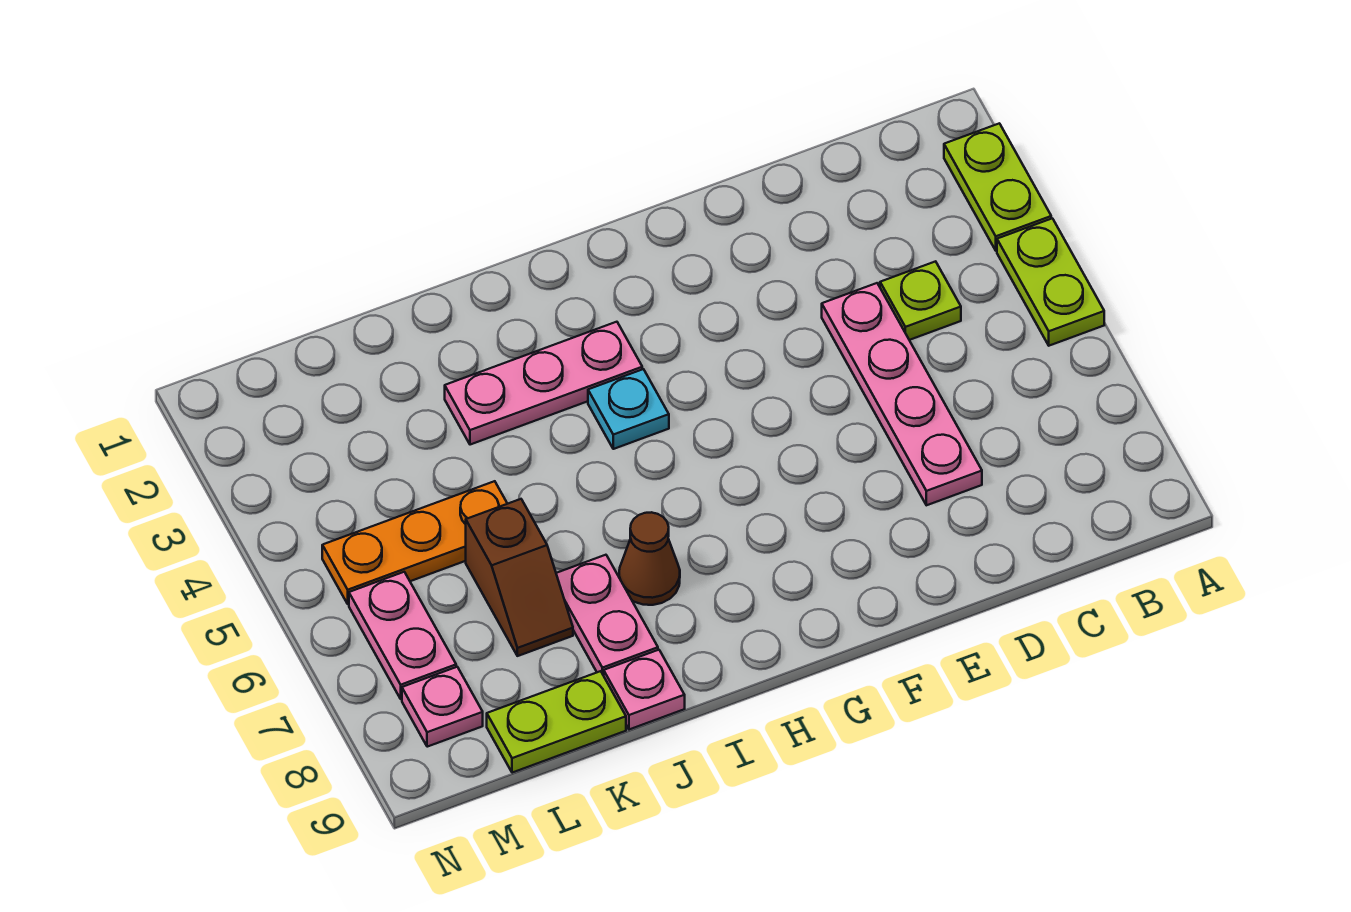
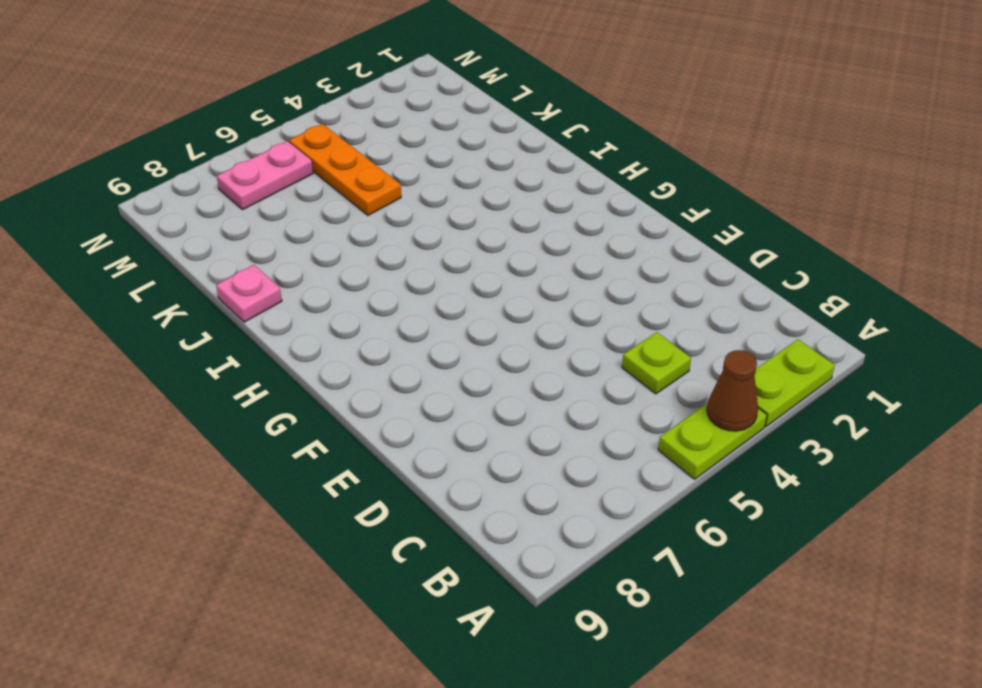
brown cone A4 level 2 -> brown cone I7 level 1
none -> pink plate D4:D7 level 1
none -> pink plate H3:J3 level 1
none -> cyan plate H4 level 1

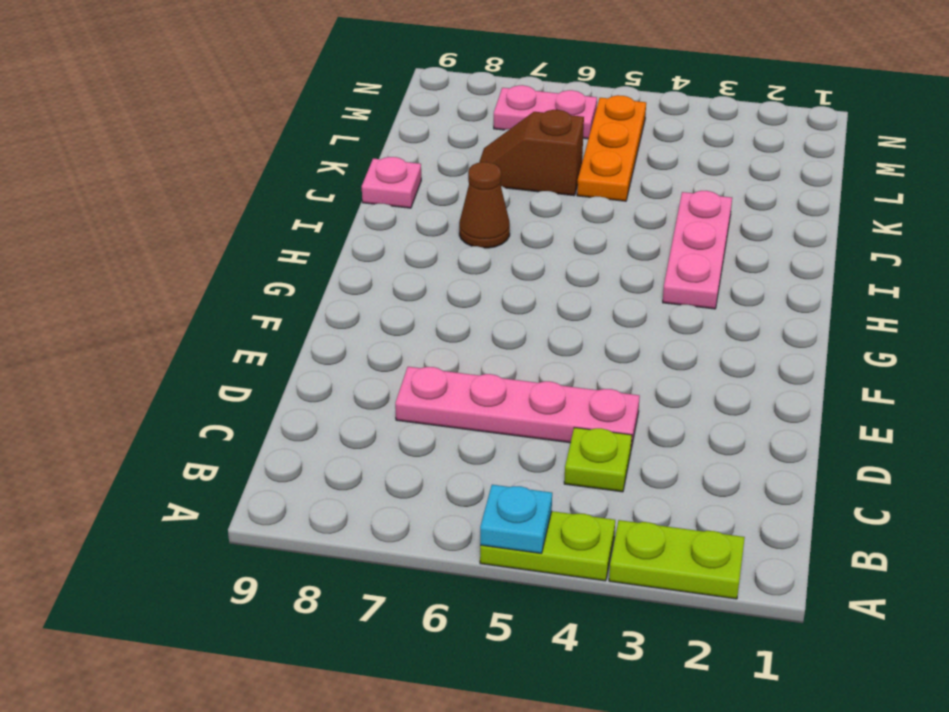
cyan plate A5 level 2 -> cyan plate H4 level 1
none -> pink plate J7:J8 level 1
none -> lime plate K9:L9 level 1
none -> pink plate M8 level 1

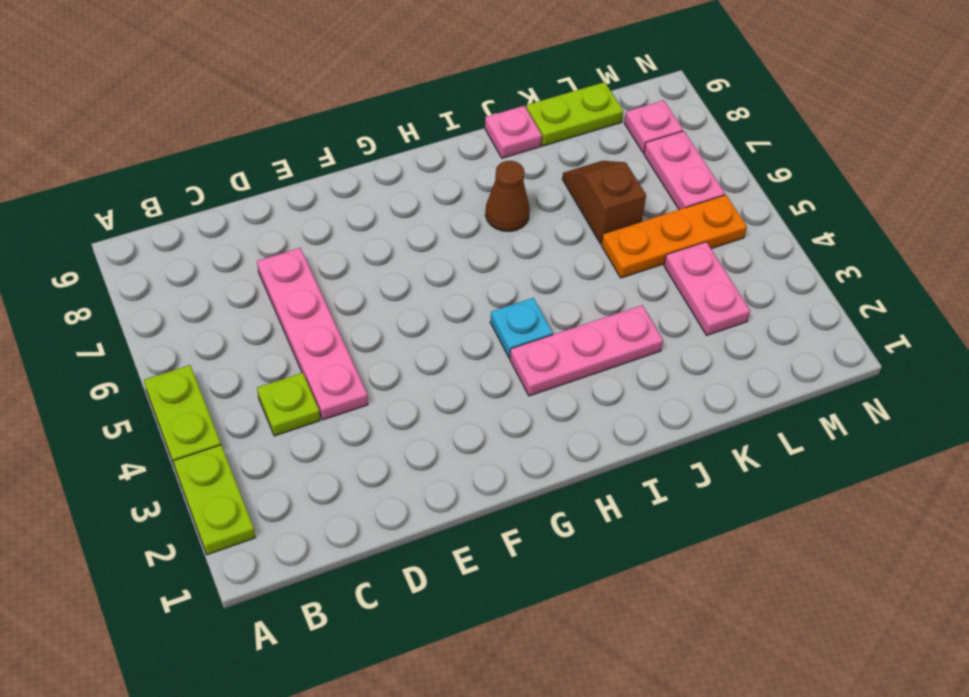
pink plate L3:L4 level 1 -> pink plate J7:J8 level 1

